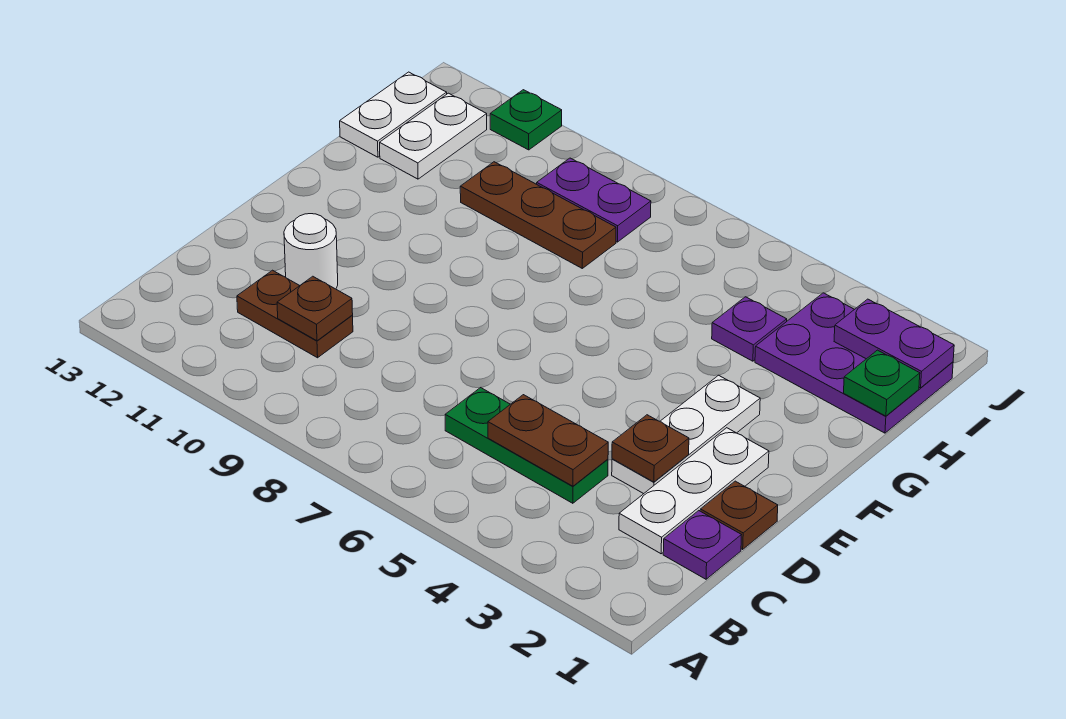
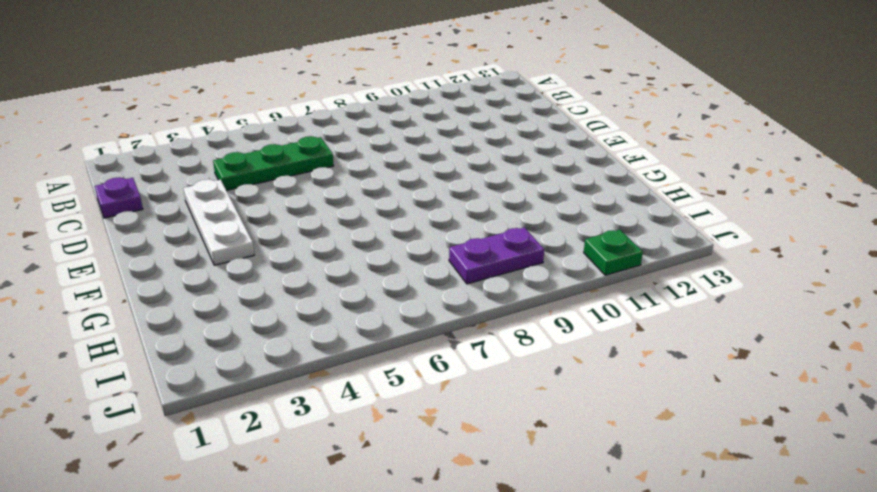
none -> white plate C2:E2 level 1
none -> brown plate C10:C11 level 1
none -> brown plate D1 level 1

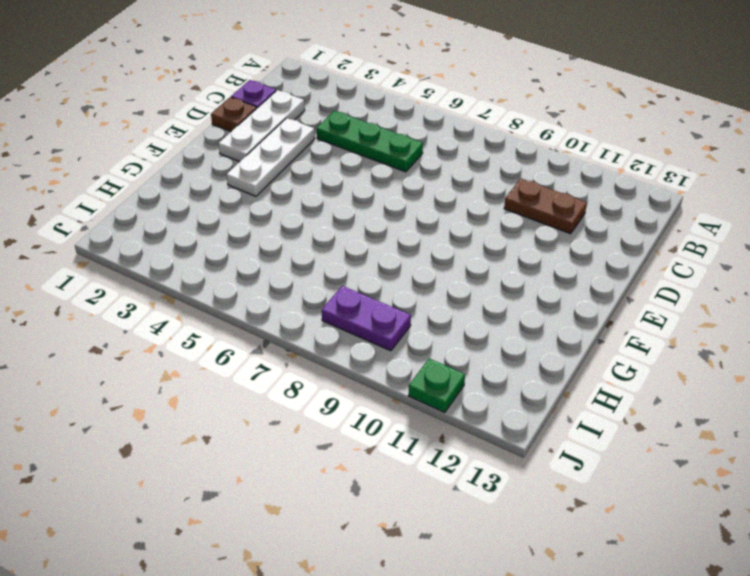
none -> white round brick D11 level 1
none -> purple plate H1:I3 level 1
none -> purple plate H4 level 1

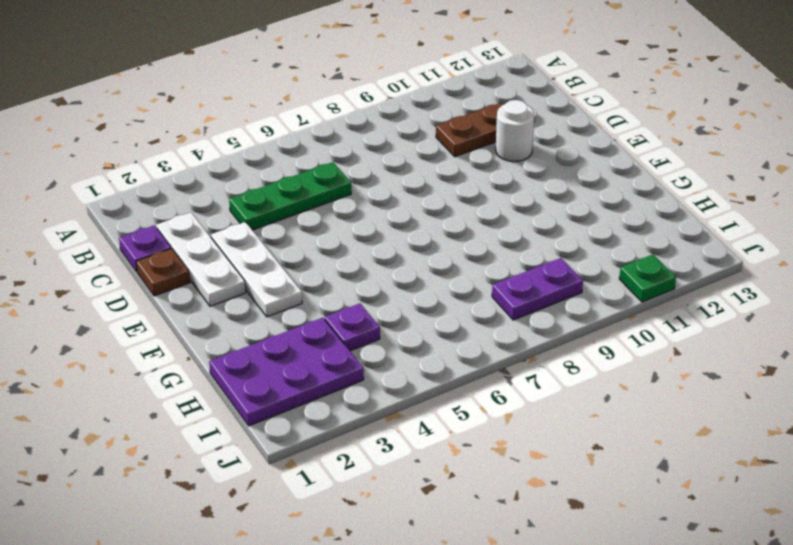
none -> brown plate H8:H10 level 1
none -> white plate H12:I12 level 1
none -> white plate H13:I13 level 1

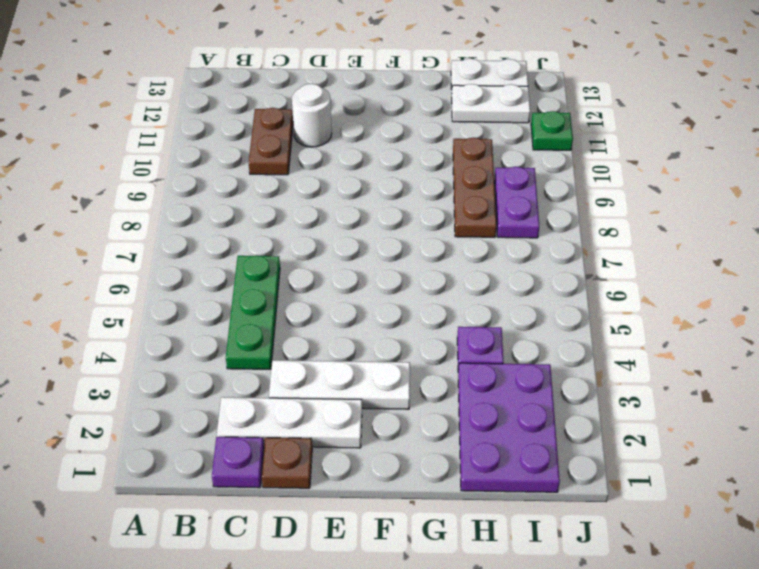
none -> brown plate C4:C5 level 2
none -> brown plate C10 level 2
none -> brown plate D3 level 2

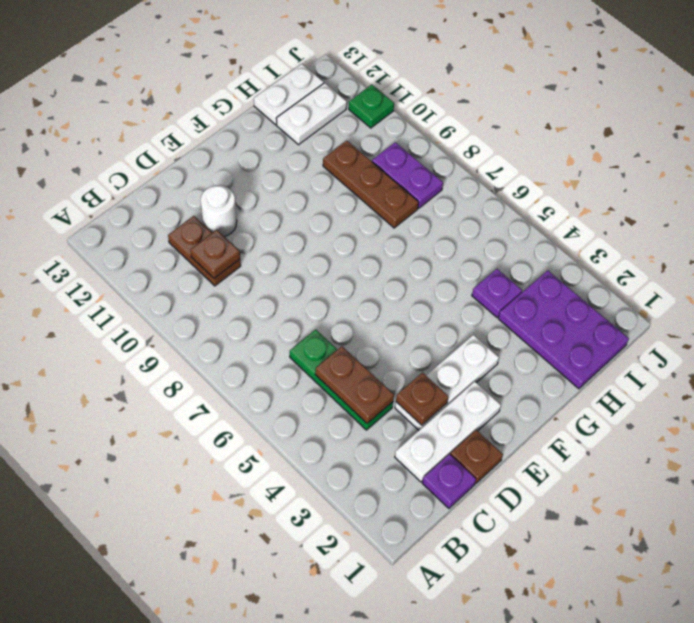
none -> green plate H1 level 2
none -> purple plate I1:I2 level 2

